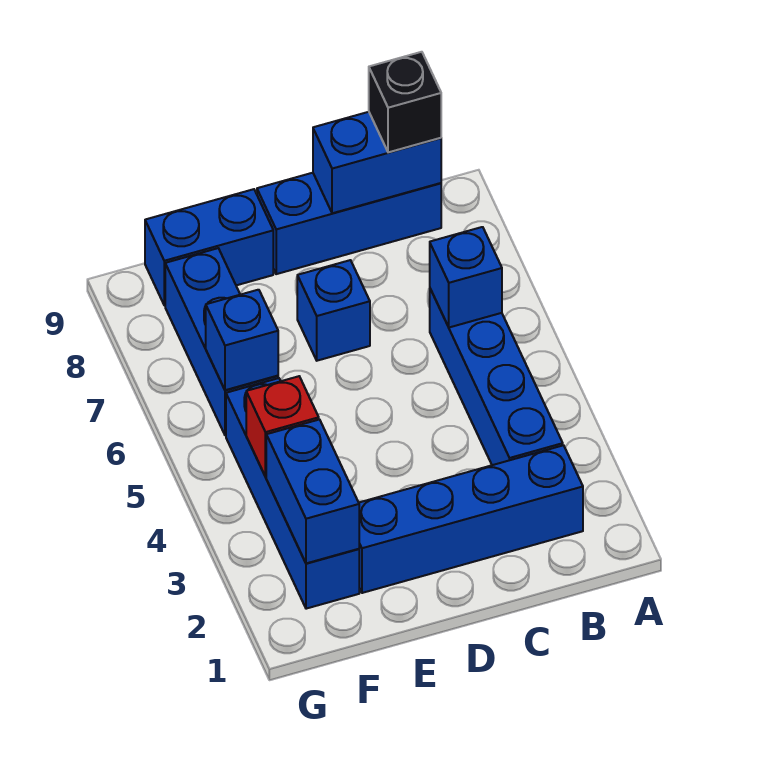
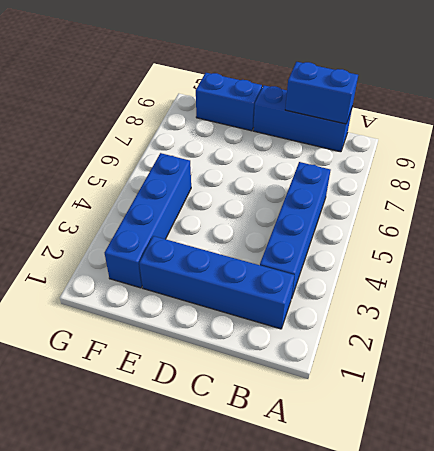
none -> blue brick D7 level 1
none -> blue brick F6:F8 level 1
none -> blue brick B6 level 2

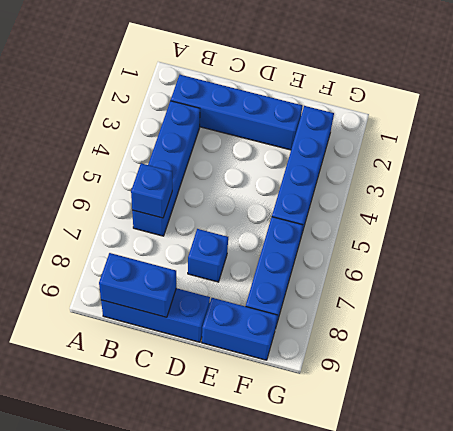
none -> blue brick F2:F3 level 2
none -> red brick F4 level 2
none -> blue brick F6 level 2

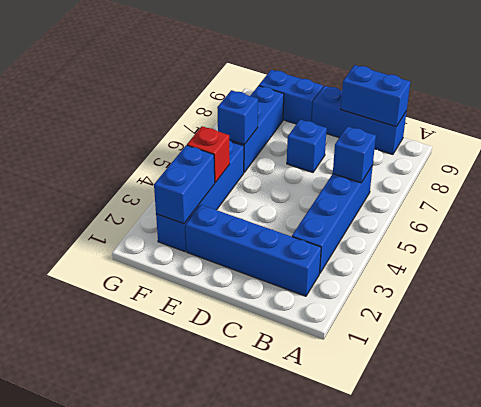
none -> black brick B9 level 3

